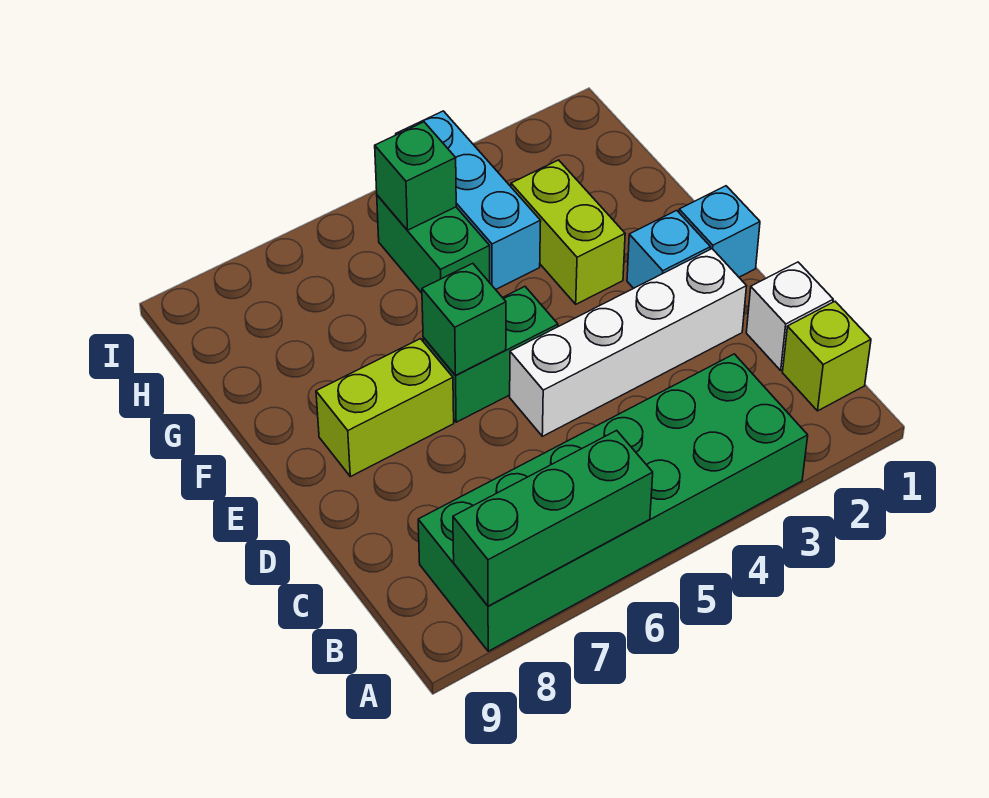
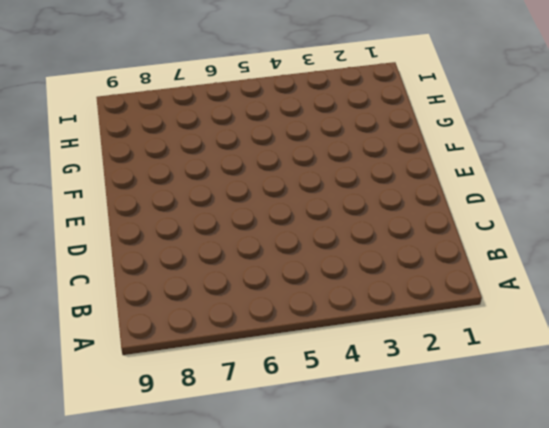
none -> green brick A3:B8 level 1
none -> lime brick B1 level 1
none -> white brick C1 level 1

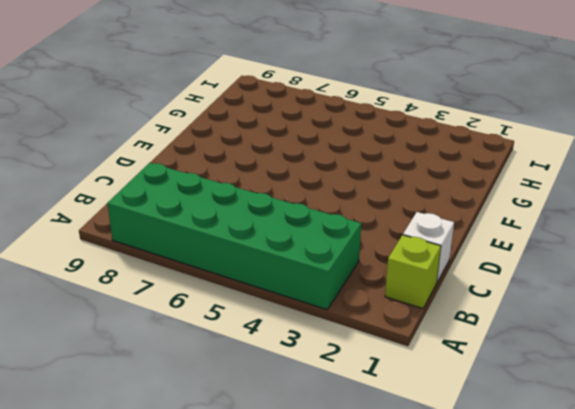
none -> white brick D2:D5 level 1
none -> cyan brick E1 level 1
none -> cyan brick E2 level 1

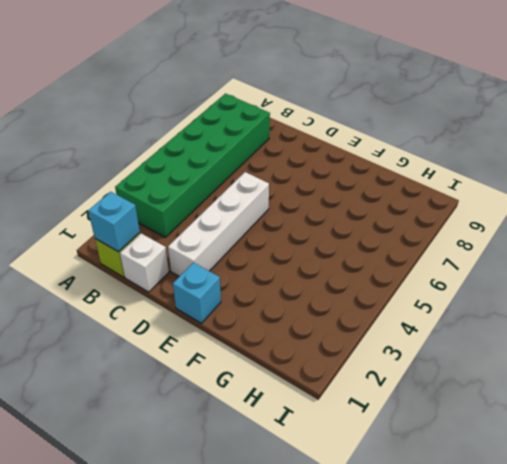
cyan brick B1 level 2 -> cyan brick E2 level 1
none -> green brick E5:E6 level 1
none -> lime brick E7:E8 level 1
none -> lime brick F3:G3 level 1

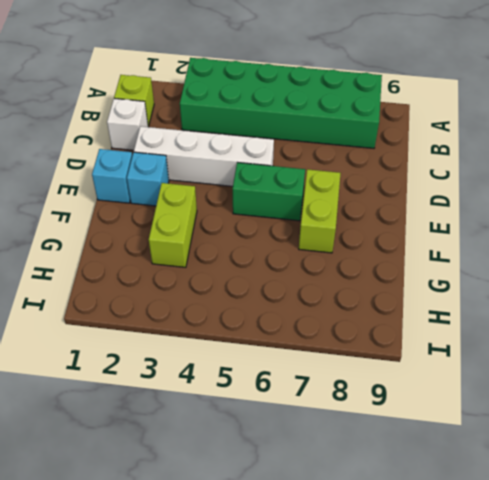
lime brick E7:F7 level 1 -> lime brick E7:E8 level 1
none -> cyan brick G4:I4 level 1
none -> green brick G5:H5 level 1
none -> green brick A6:A8 level 2

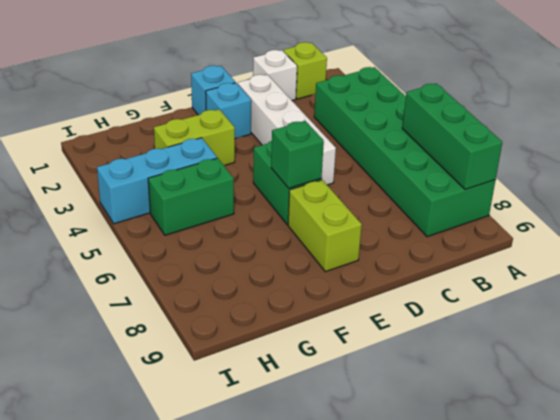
none -> green brick H5 level 2

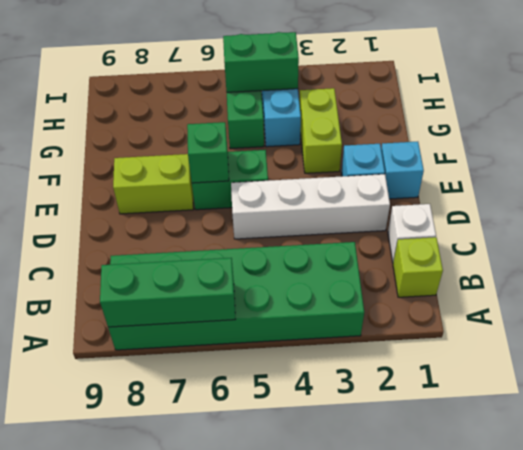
green brick H4:H5 level 2 -> green brick H5 level 2

